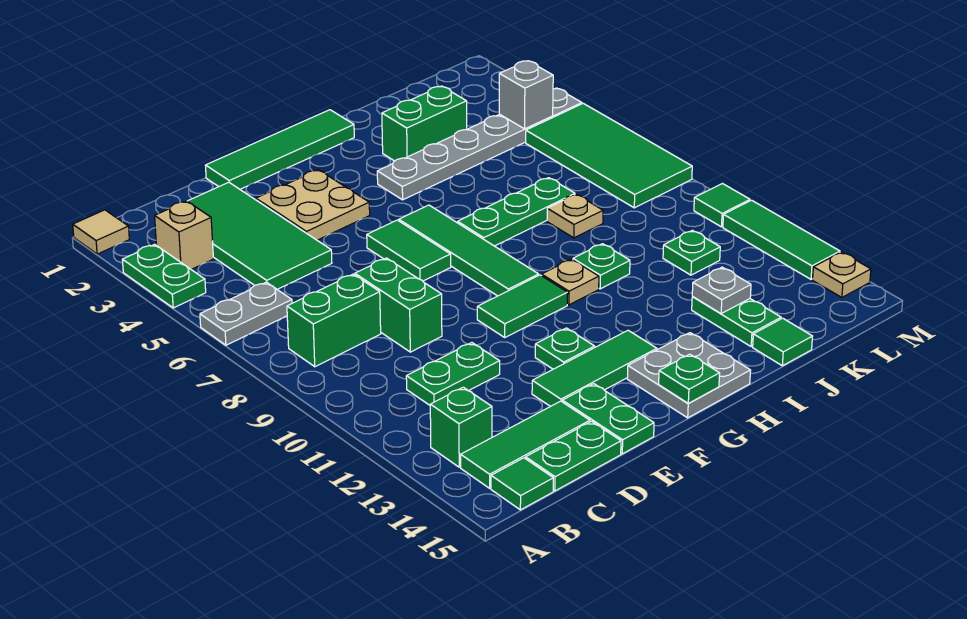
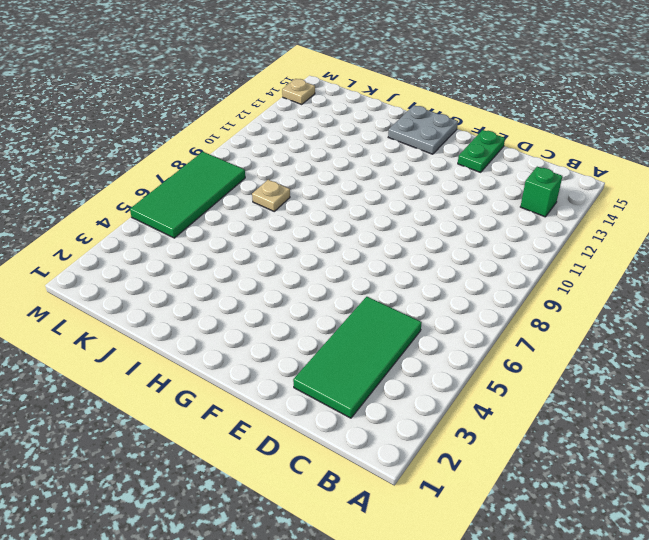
none -> tan tile A1 level 1
none -> green plate A3:A4 level 1
none -> grey plate A6:B6 level 1
none -> tan brick B3 level 1

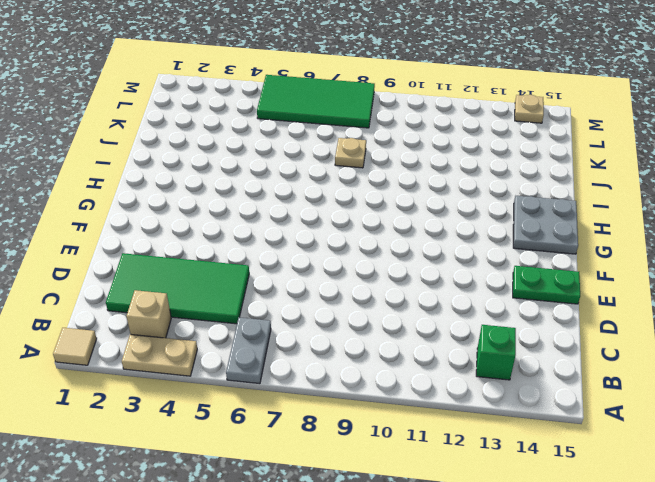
tan plate A3:A4 level 1 -> green plate A3:A4 level 1
none -> green brick B8:C8 level 1
none -> green tile B14:D14 level 1
none -> green tile B15 level 1
none -> green plate C11:D11 level 1

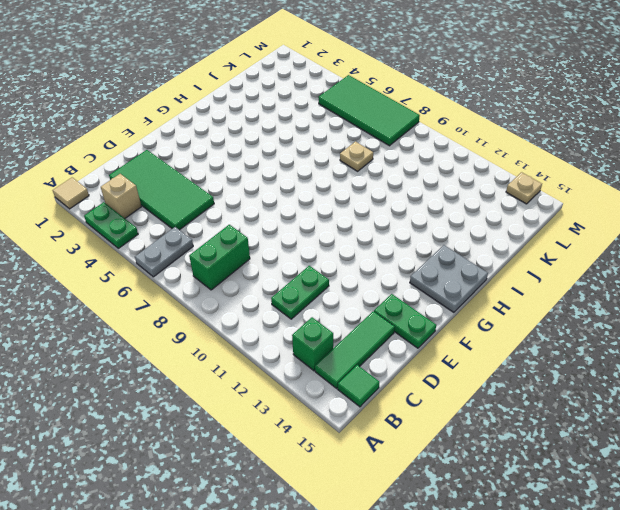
none -> green plate C15:D15 level 1
none -> green brick D8:D9 level 1
none -> green tile E1:H1 level 1
none -> tan plate E3:F4 level 1

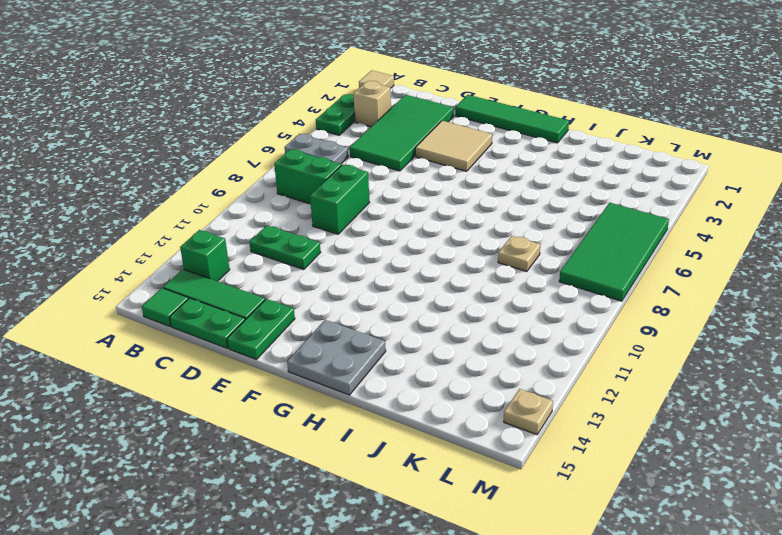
tan tile E3:F4 level 1 -> tan plate E3:F4 level 1
none -> green tile E13:G13 level 1
none -> green tile F6:F7 level 1
none -> green tile F10:G10 level 1
none -> green plate F12 level 1

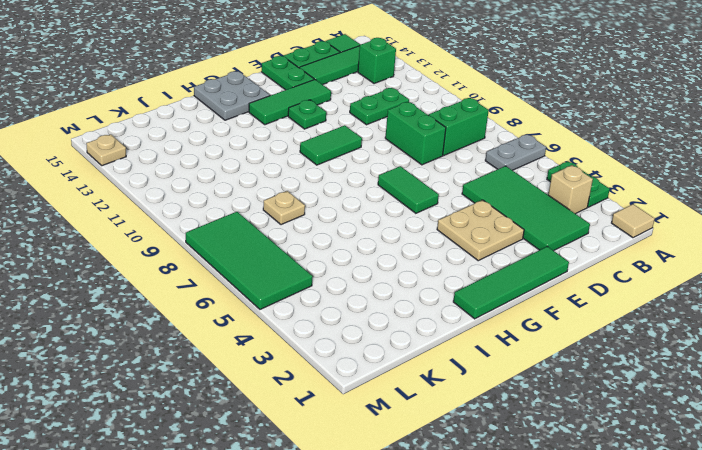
none -> green tile G6:G9 level 1
none -> grey plate H4:M4 level 1
none -> green plate H7:J7 level 1
none -> tan plate H10 level 1

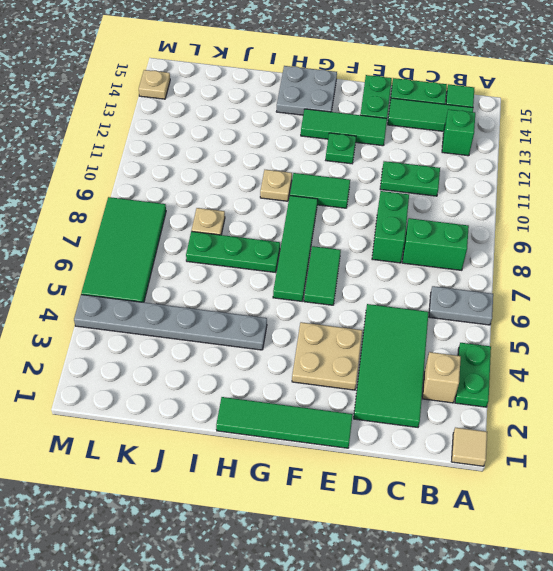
none -> green brick I3:J3 level 1
none -> green plate I10 level 1
none -> green plate J13:J14 level 1
none -> green tile J15 level 1

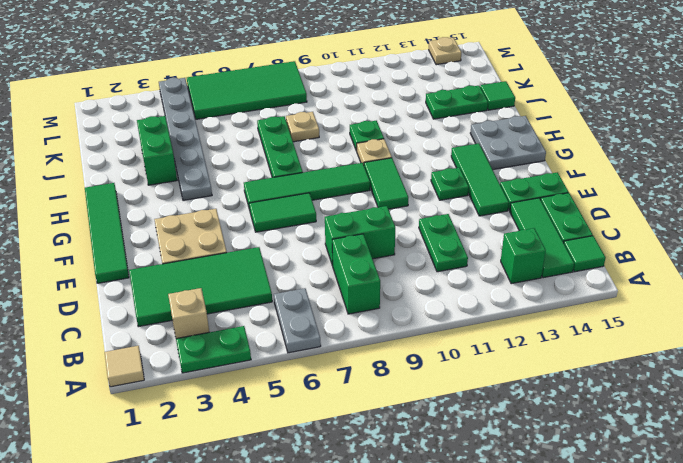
none -> green plate K11 level 1
none -> green tile M10 level 1
none -> green tile M11:M13 level 1
none -> green plate G15 level 2

